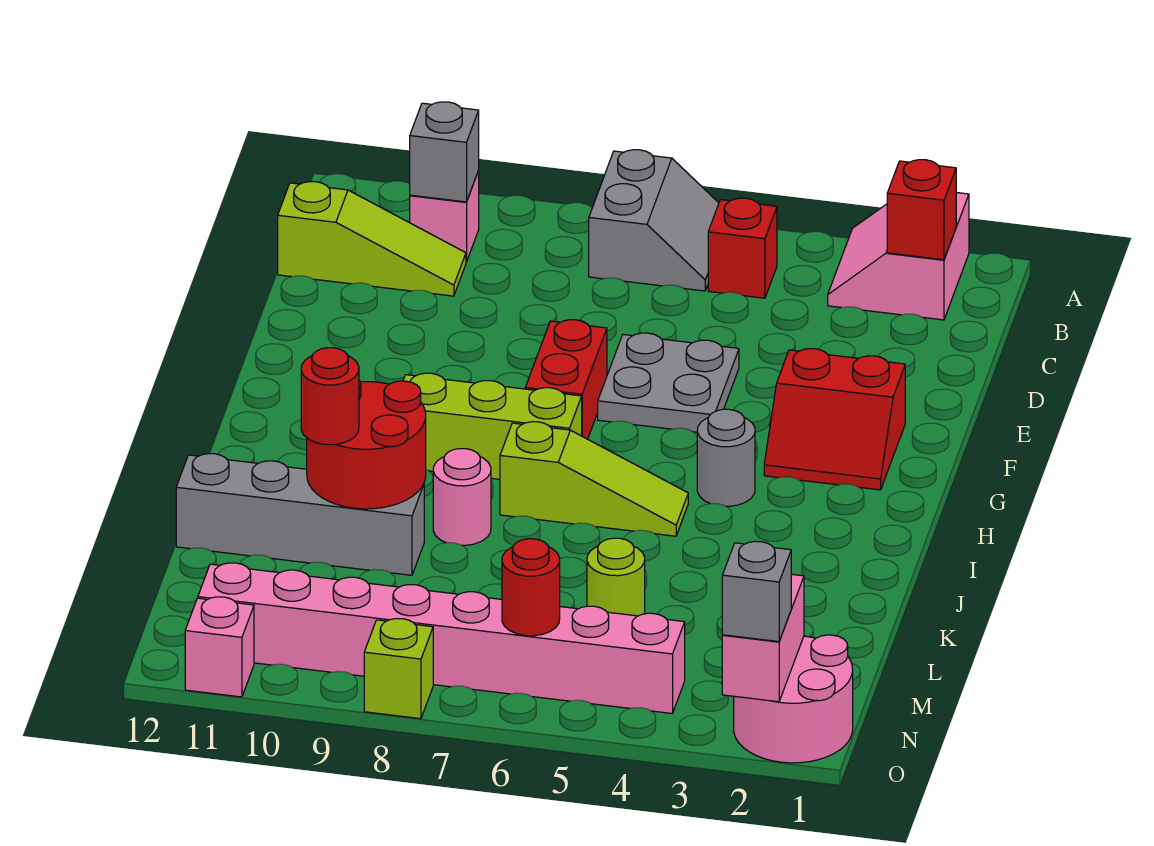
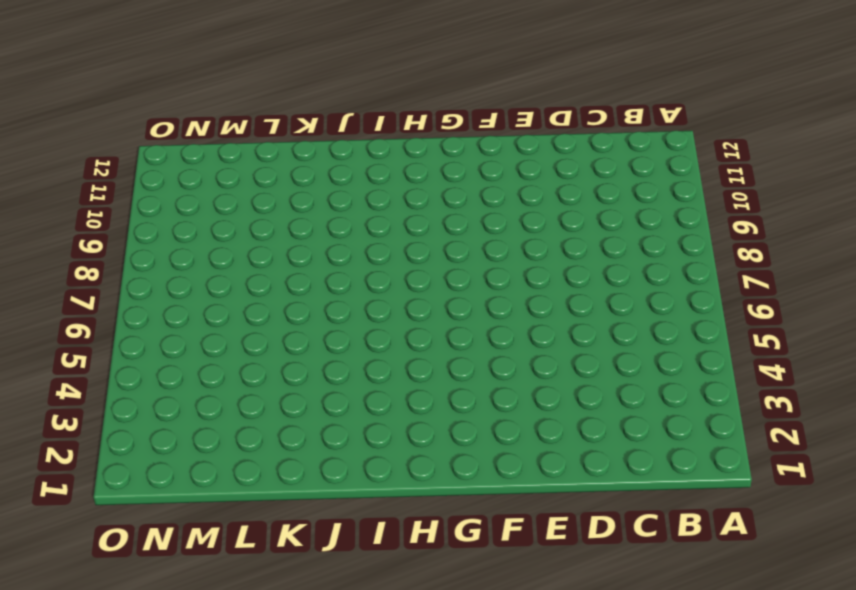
none -> pink slope A2:B3 level 1 top 2
none -> grey slope A6:B7 level 1 top 7
none -> red brick B5 level 1

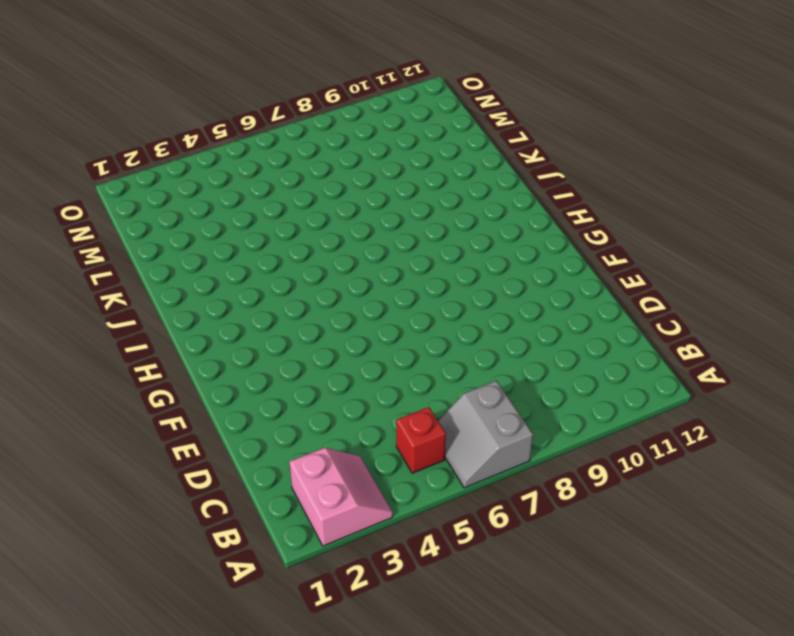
none -> pink brick B10 level 1
none -> lime slope C10:C12 level 1 top 12
none -> grey plate E5:F6 level 1

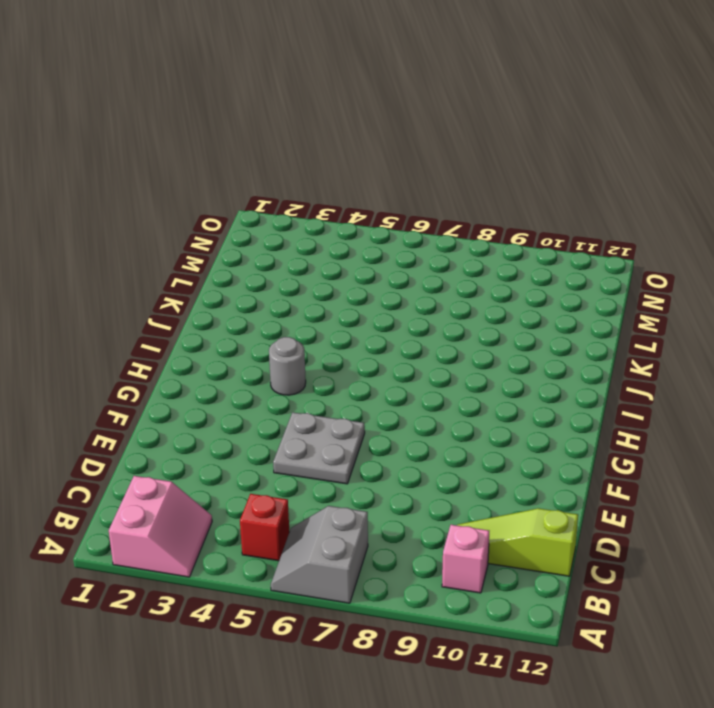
none -> red slope F2:G3 level 1 top F
none -> red brick F7:G7 level 1
none -> lime brick H7:H9 level 1

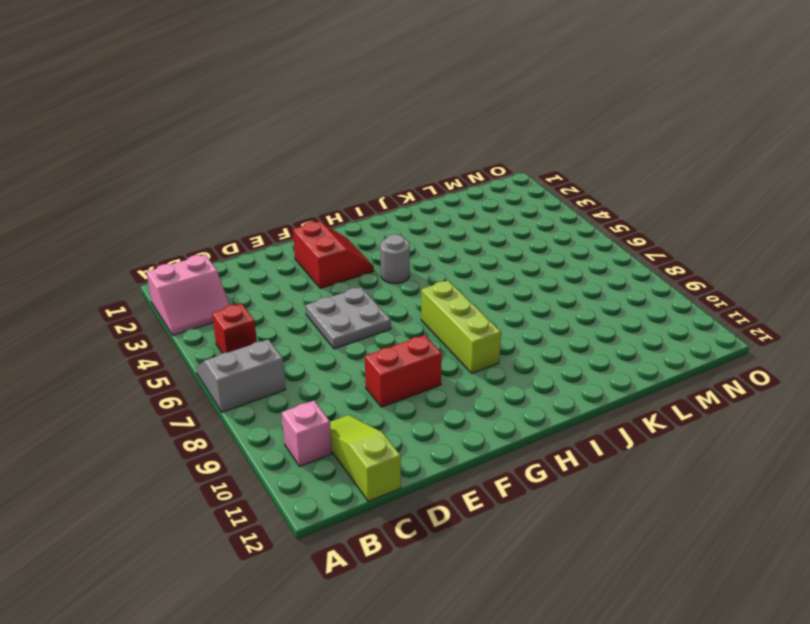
red brick E9:F9 level 1 -> red brick F7:G7 level 1
none -> lime slope I5:I7 level 1 top 7
none -> pink round brick J8 level 1
none -> grey brick K9:K12 level 1

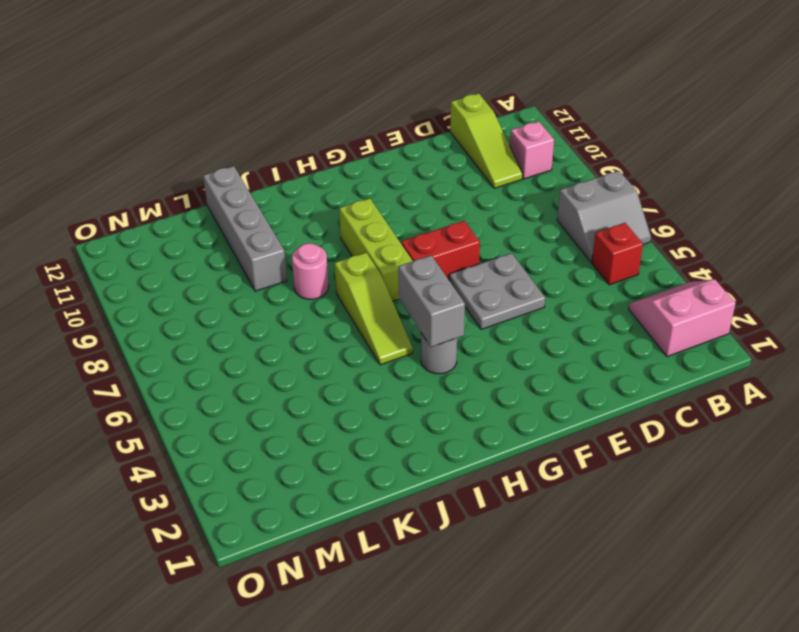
grey brick H4:H5 level 2 -> none
none -> red slope F2:G3 level 1 top F
none -> lime round brick L5 level 1
none -> pink round brick N1:O2 level 1

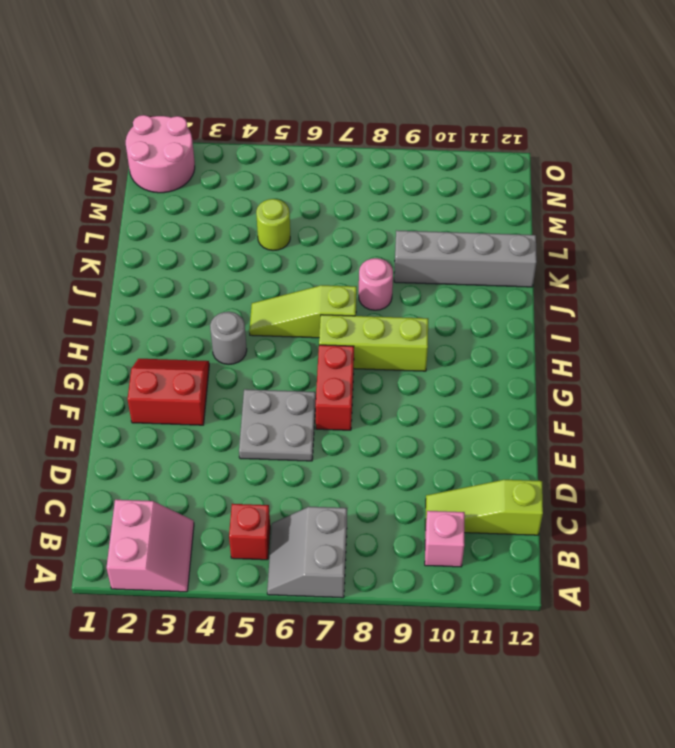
none -> pink brick N4:N11 level 1
none -> lime brick O8 level 1
none -> pink brick O11 level 1

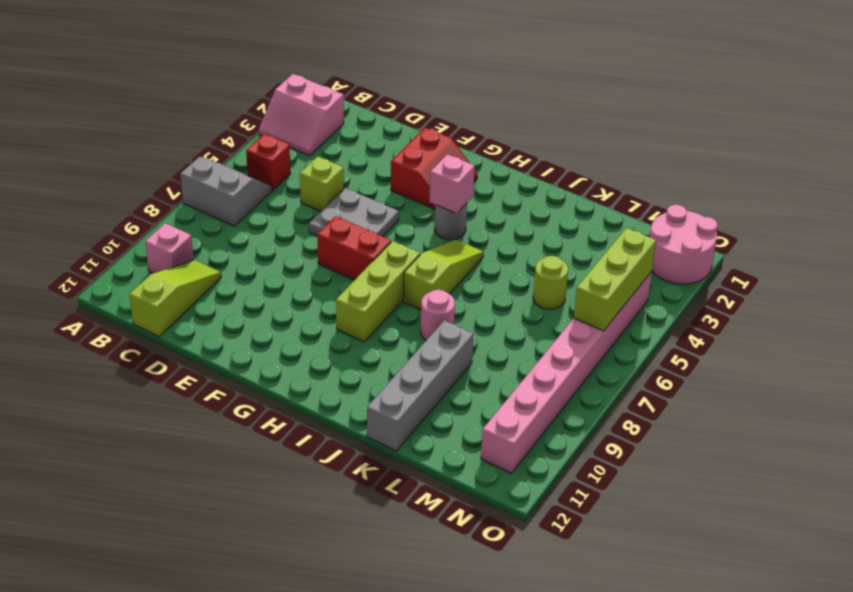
lime brick D5 level 1 -> lime brick O8 level 1
pink brick H4 level 2 -> pink brick O11 level 1
lime brick N4:N6 level 2 -> red round brick N6 level 2
none -> red brick B2 level 2
none -> grey brick B10 level 2
none -> red round brick J9:K10 level 2

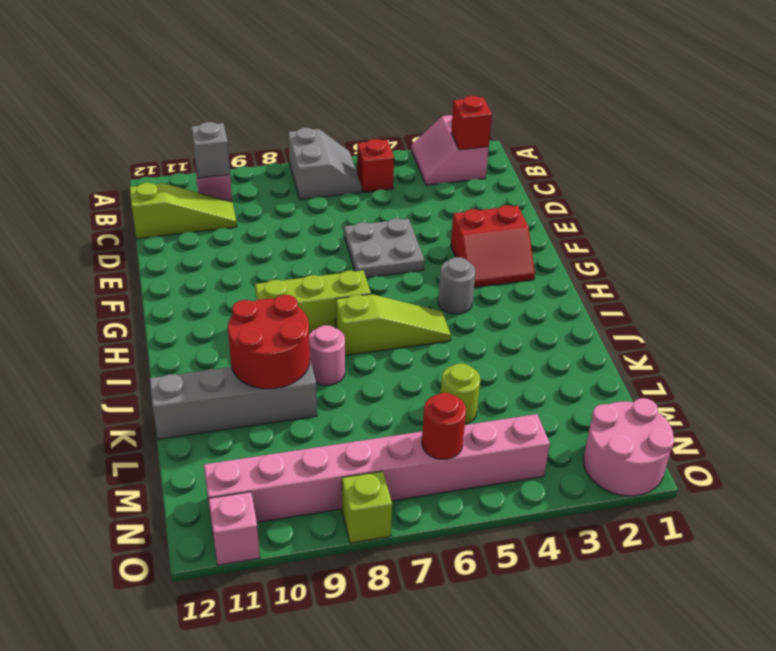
none -> red brick F7:G7 level 1
none -> pink brick N2:O2 level 2
none -> red round brick K10 level 3

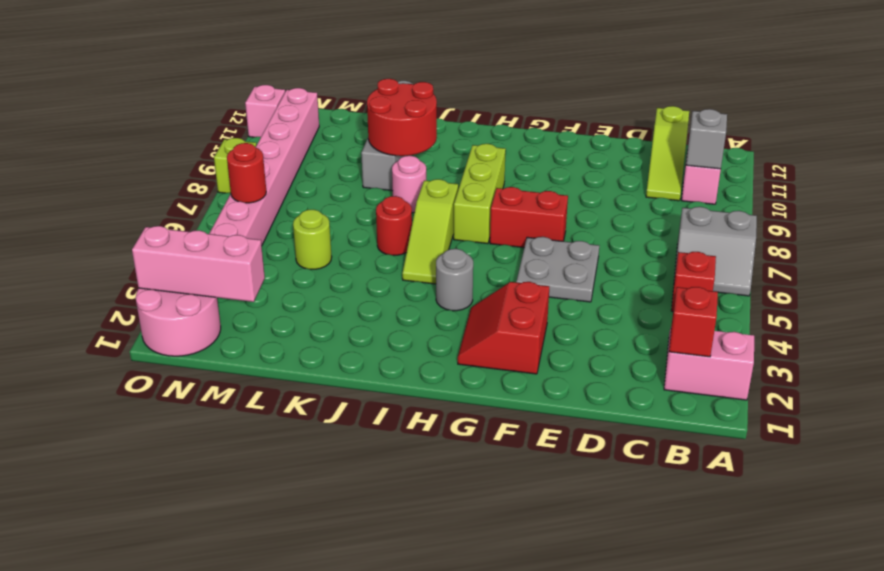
red round brick J6 level 1 -> red round brick K10 level 3
pink brick M2:O2 level 2 -> pink brick N2:O2 level 2
none -> grey brick O2 level 3

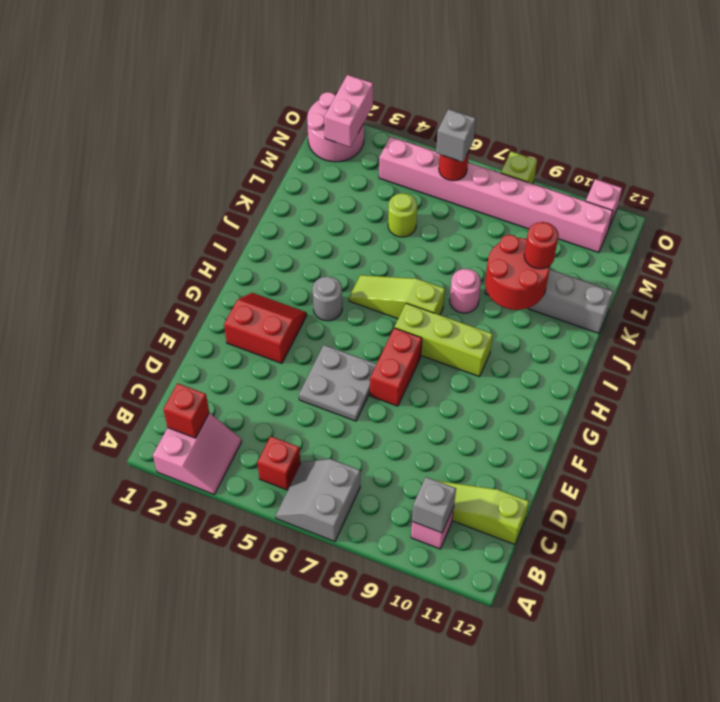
grey brick N6 level 3 -> grey brick O2 level 3

